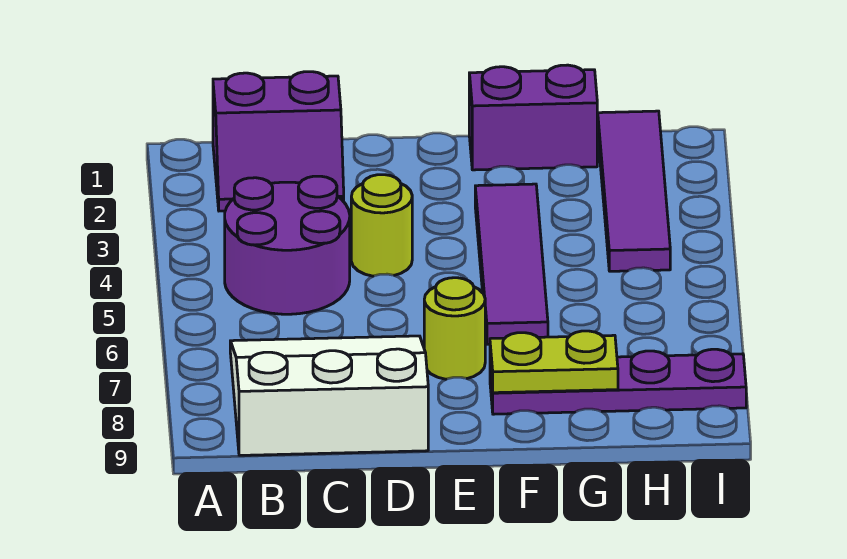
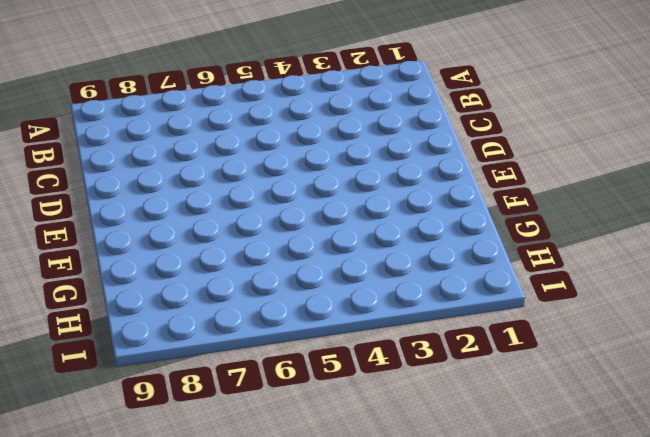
none -> purple slope B1:C2 level 1 top 1
none -> purple round brick B4:C5 level 1

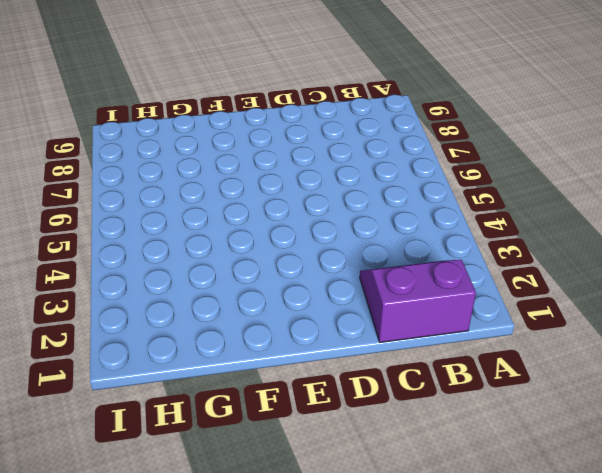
none -> purple round brick B4:C5 level 1
none -> white slope B7:D9 level 1 top 9

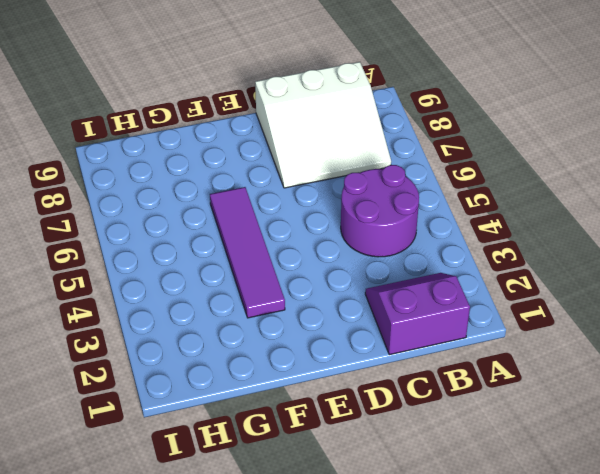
none -> lime round brick D4 level 1
none -> lime round brick E7 level 1

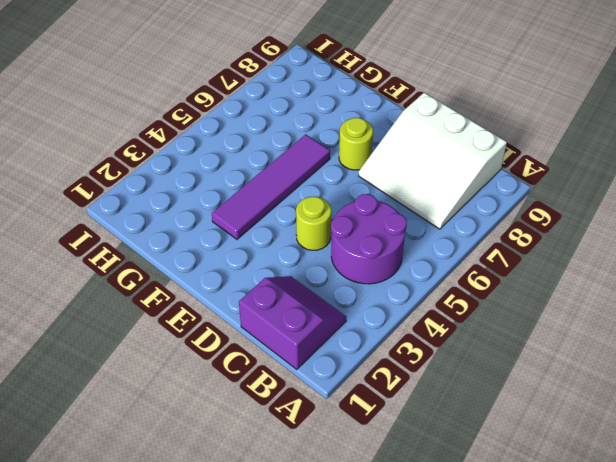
none -> purple brick F1:G1 level 1
none -> purple plate F8:I8 level 1

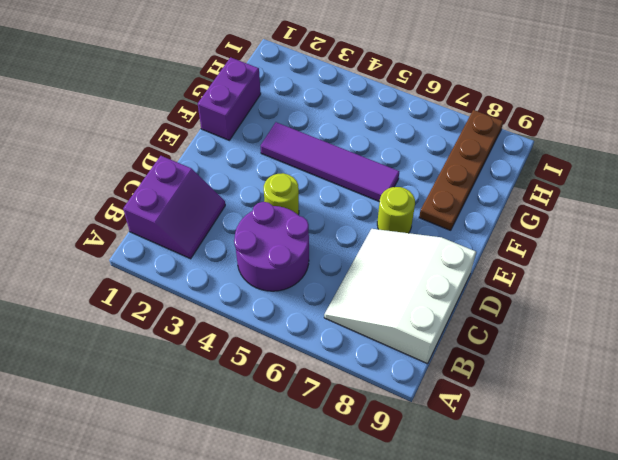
brown plate F8:I8 level 1 -> purple plate F8:I8 level 1
none -> purple tile H1:H4 level 1
none -> lime plate F8:G8 level 2

